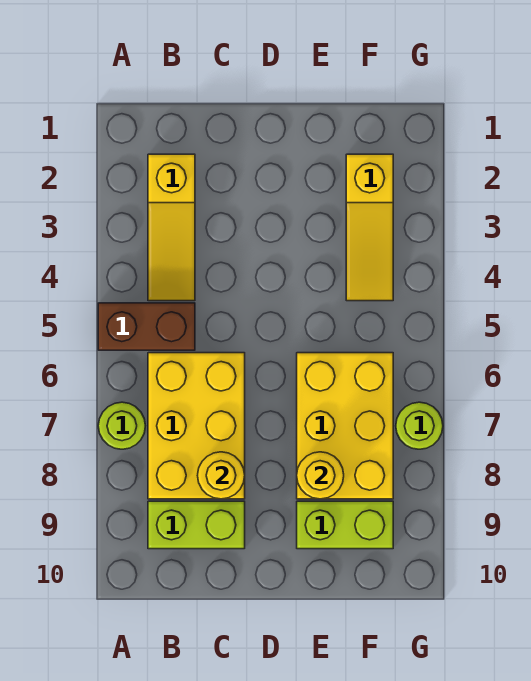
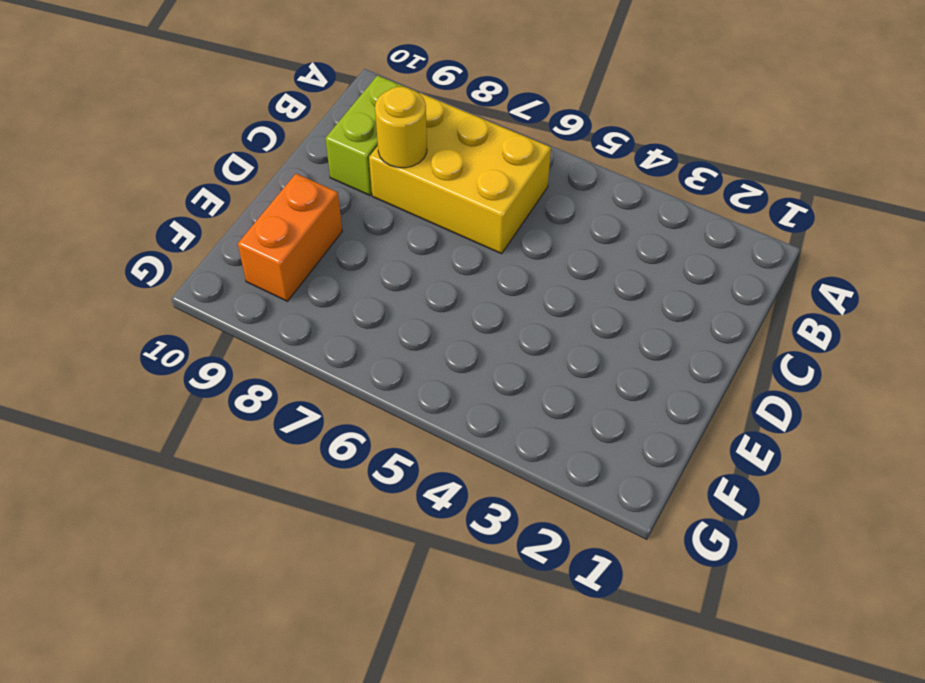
orange brick E9:F9 level 1 -> lime brick E9:F9 level 1
none -> brown brick A5:B5 level 1
none -> lime round brick A7 level 1

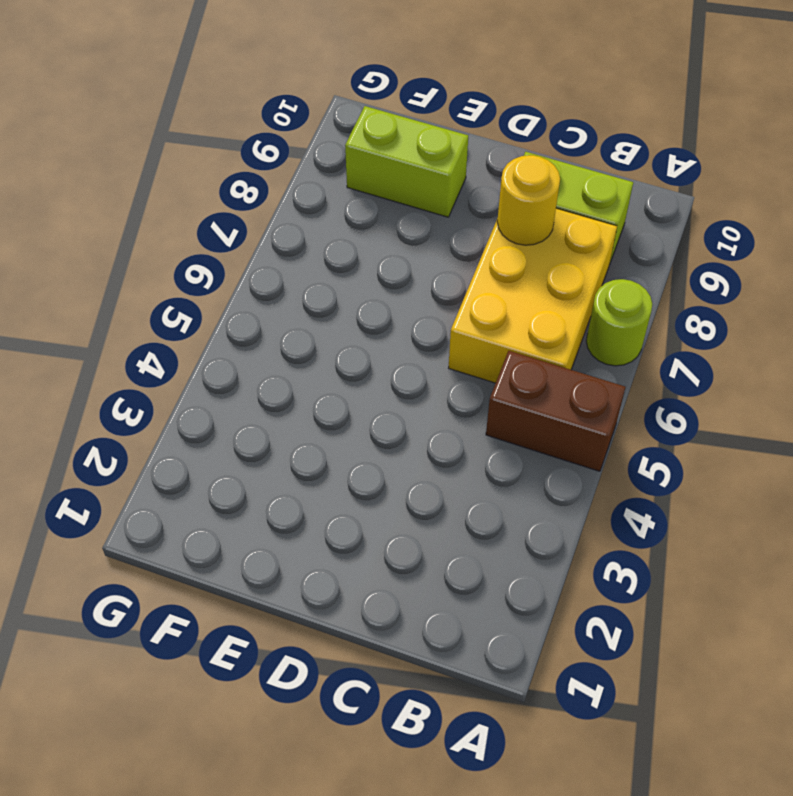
none -> yellow slope B2:B4 level 1 top 2
none -> yellow brick E6:F8 level 1

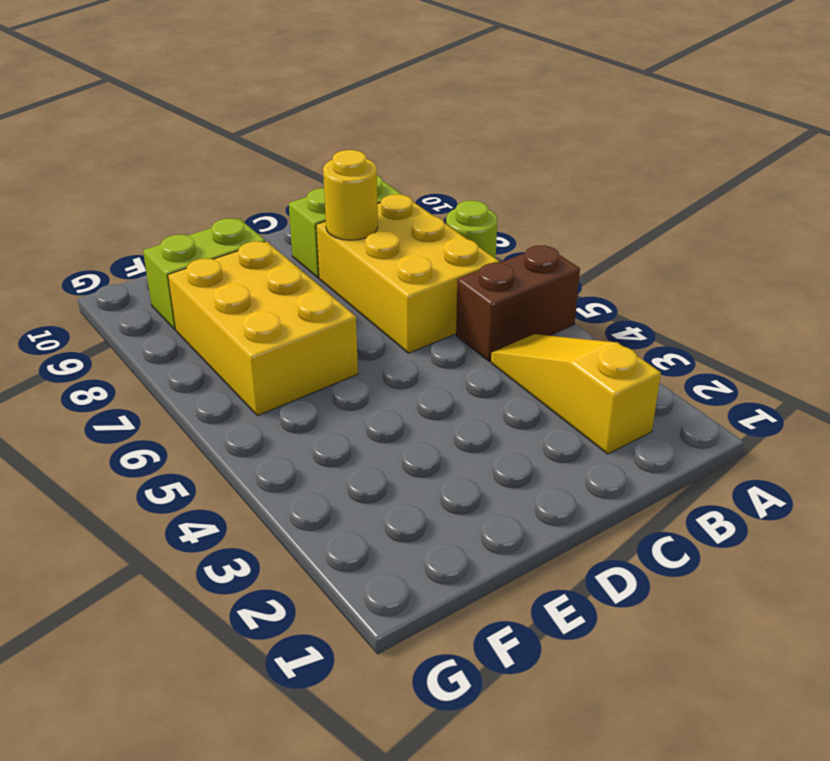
none -> yellow slope F2:F4 level 1 top 2
none -> lime round brick G7 level 1

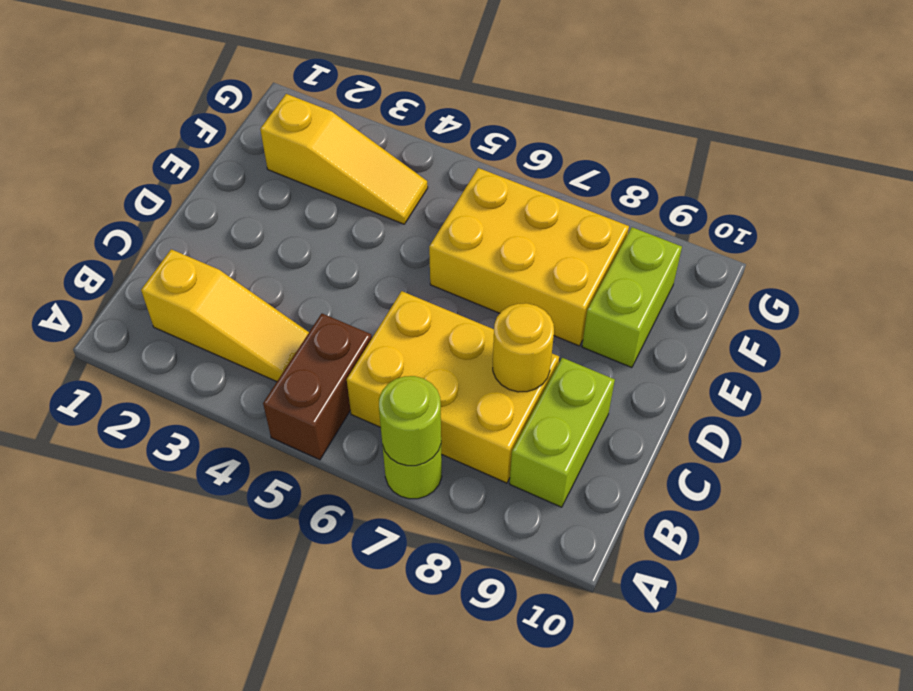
lime round brick A7 level 2 -> lime round brick G7 level 1
none -> yellow round brick E8 level 2

